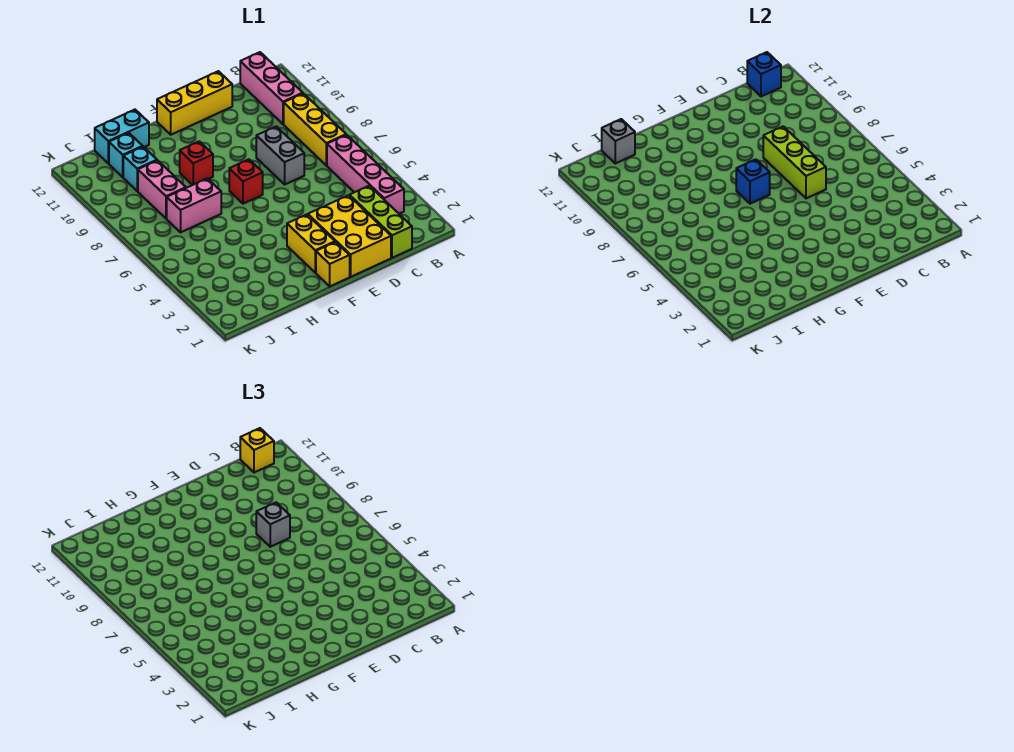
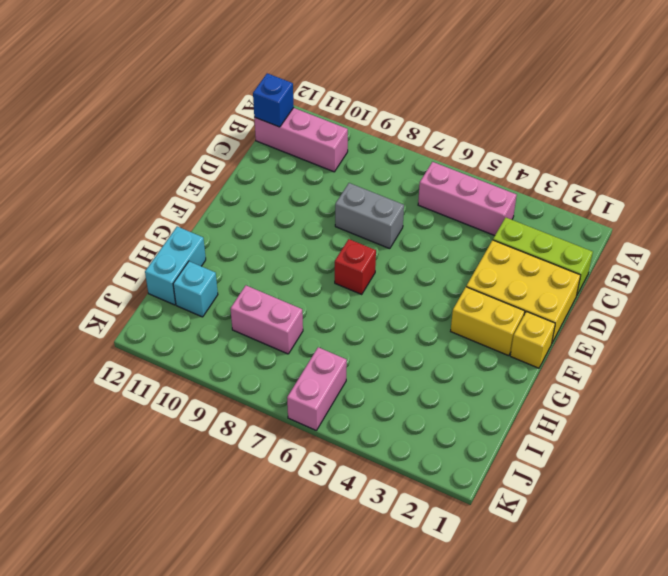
pink brick B4:B6 level 1 -> pink brick B3:B6 level 1
pink brick J6:K6 level 1 -> pink brick H7:I7 level 1
none -> yellow brick B7:B9 level 1
none -> yellow brick D12:F12 level 1
none -> red brick G9 level 1

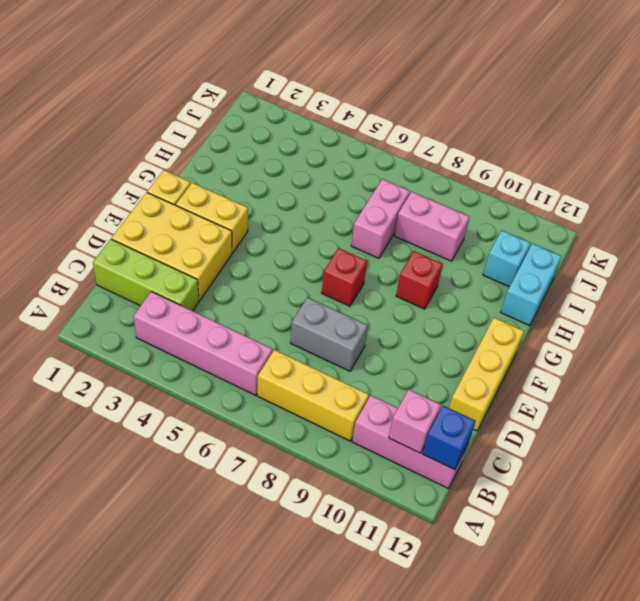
pink brick B11 level 2 -> none
none -> cyan brick I10 level 1
none -> lime brick D6:D8 level 2
none -> blue brick F7 level 2

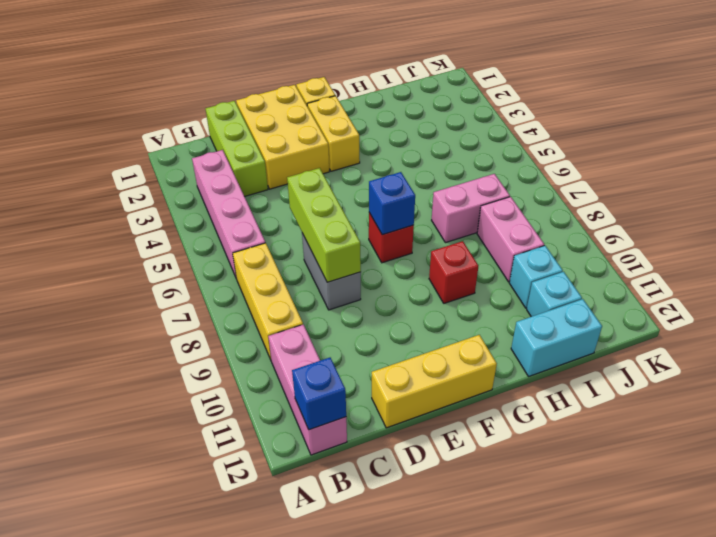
none -> grey brick I12 level 2
none -> yellow brick B12 level 3
none -> grey brick D8 level 3

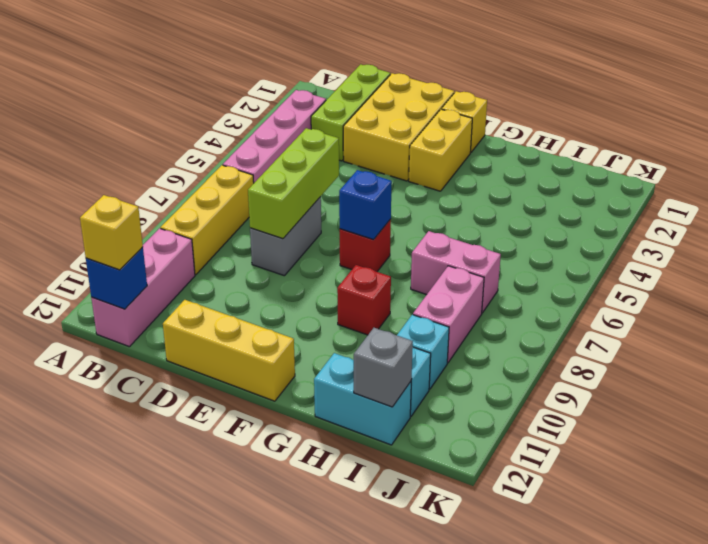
none -> grey brick D8 level 3

